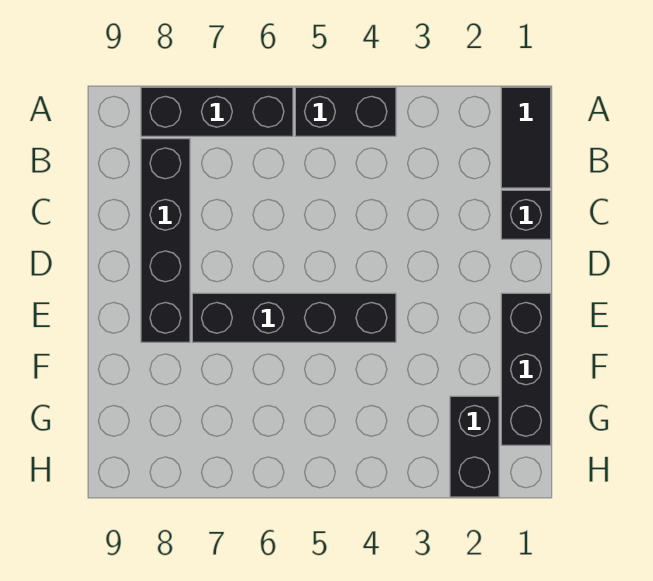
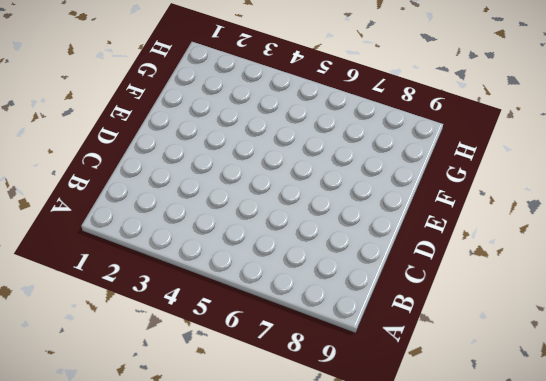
none -> black tile A1:B1 level 1
none -> black brick A4:A5 level 1

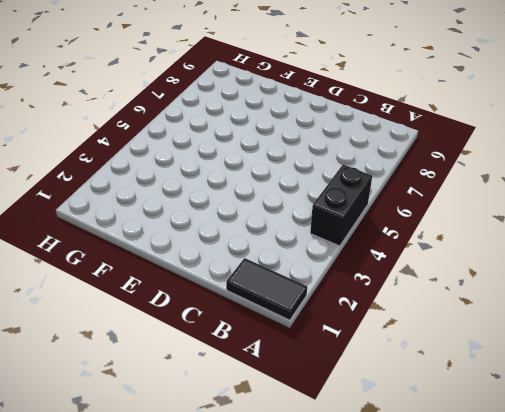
none -> black brick A6:A8 level 1
none -> black brick B8:E8 level 1

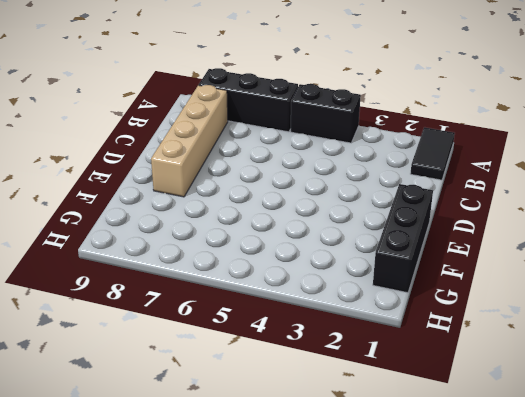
tan brick B8:E8 level 1 -> black brick B8:E8 level 1
none -> black brick C1 level 1
none -> black brick E4:E7 level 1

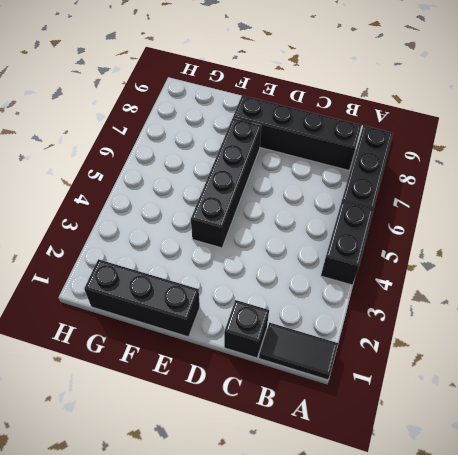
none -> black brick G2:H2 level 1

